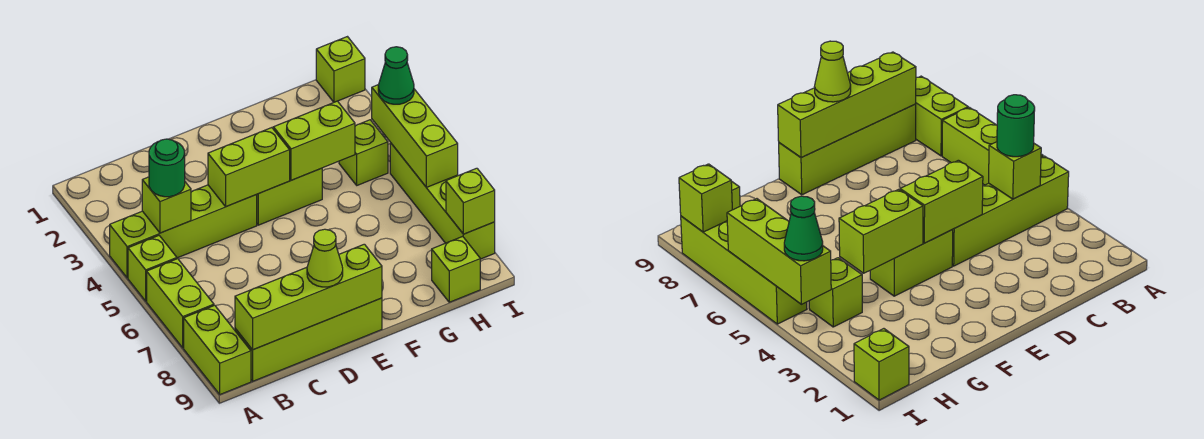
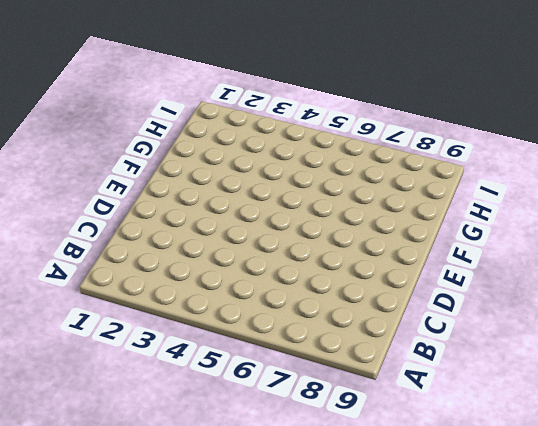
none -> lime brick A4:D4 level 1
none -> lime brick A5 level 1
none -> lime brick A6:A7 level 1

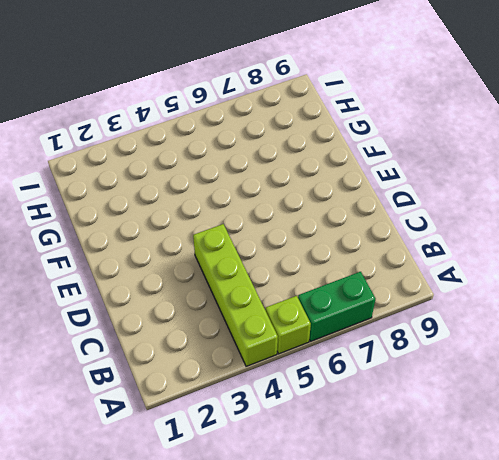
green brick A6:A7 level 1 -> lime brick A6:A7 level 1
none -> lime brick A8:A9 level 1
none -> lime brick B9:E9 level 1
none -> lime brick E4:F4 level 1

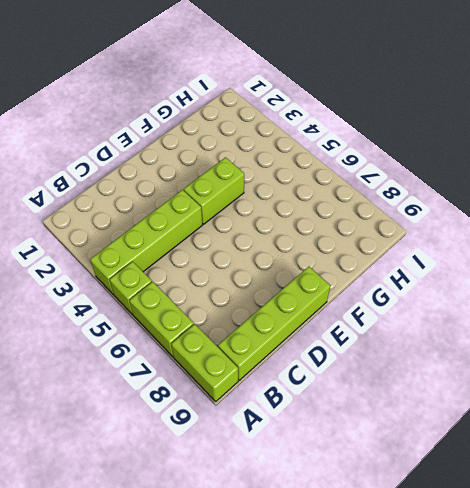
none -> lime brick H4 level 1
none -> lime brick H9 level 1
none -> lime brick I1 level 1

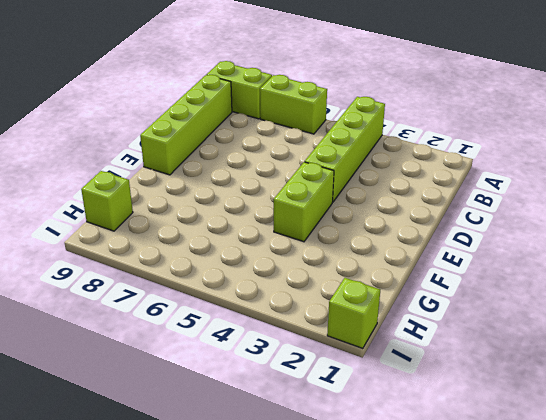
none -> lime brick A5 level 1
none -> lime brick H4 level 1
none -> lime brick I5:I8 level 1

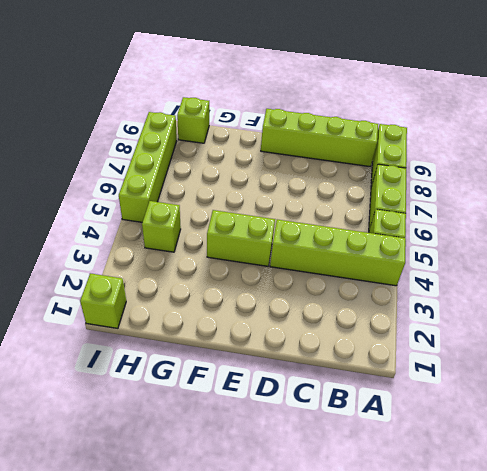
none -> lime brick B4 level 2
none -> lime brick B9:E9 level 2
none -> lime brick D4:E4 level 2

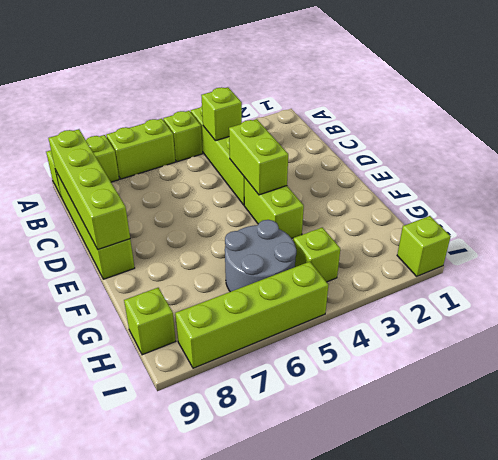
grey round brick G5:H6 level 1 -> none
none -> lime brick F4:G4 level 2
none -> lime brick I4:I6 level 2
none -> lime brick I8 level 2

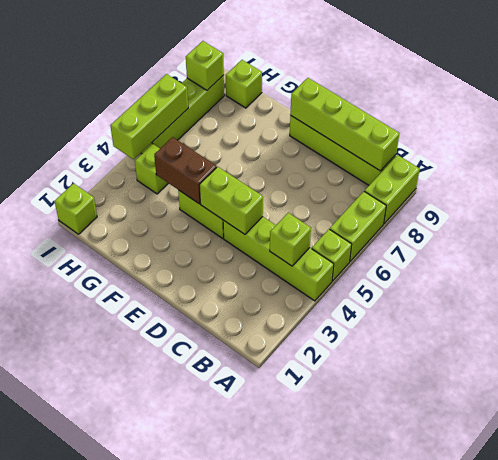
brown brick F4:G4 level 2 -> lime brick F4:G4 level 2
none -> green round brick B4 level 3
none -> lime cone D9 level 3
none -> green cone I4 level 3

